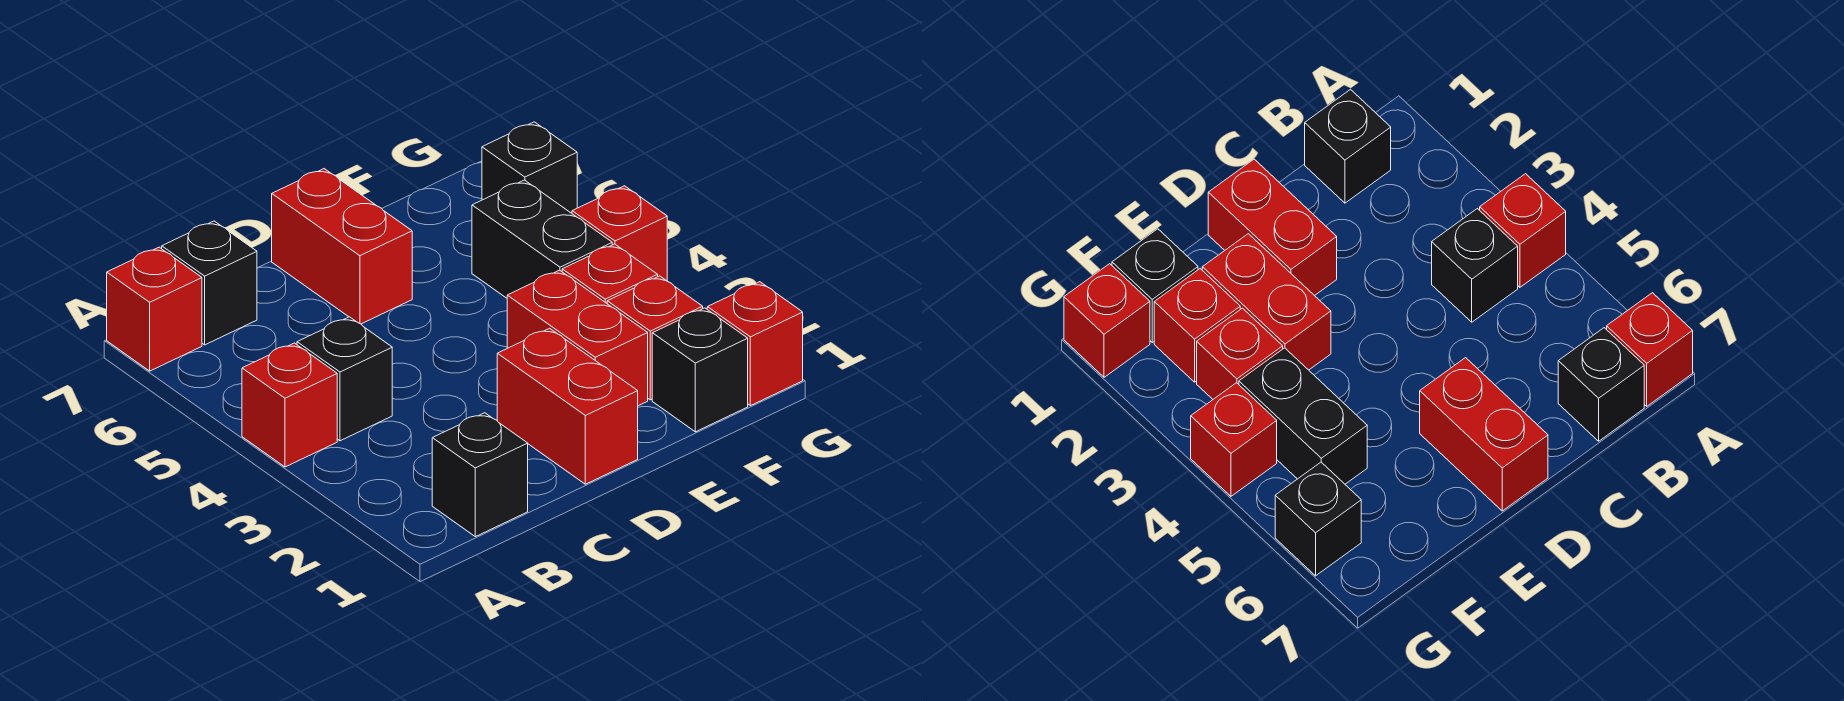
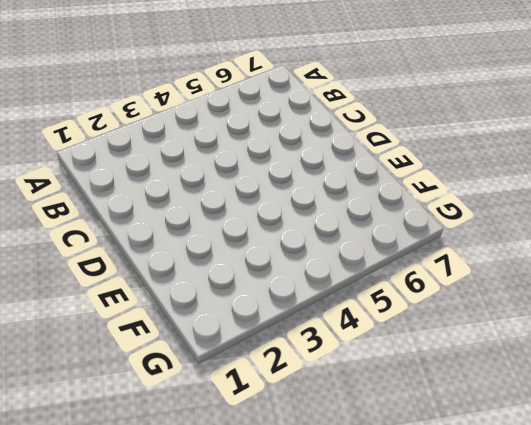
none -> red brick A4 level 1
none -> red brick A7 level 1
none -> black brick B1 level 1

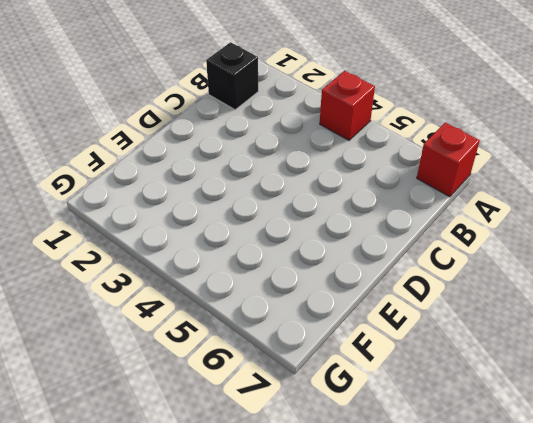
none -> black brick B4 level 1
none -> black brick B7 level 1
none -> red brick D1:D2 level 1

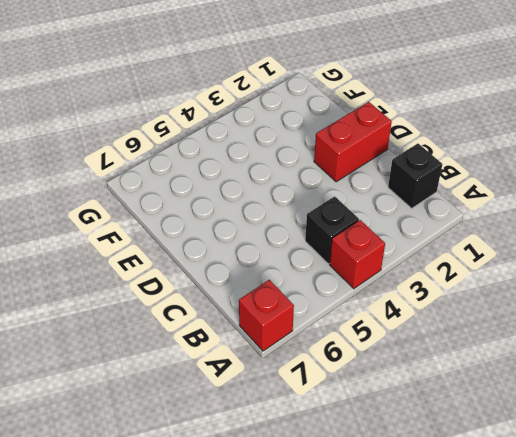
none -> black brick B7 level 1
none -> red brick D6:D7 level 1
none -> red brick E2:E3 level 1

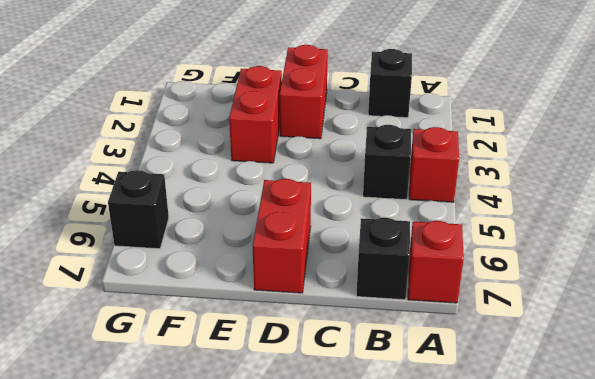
none -> black brick F1 level 1
none -> red brick F2 level 1
none -> red brick F3 level 1

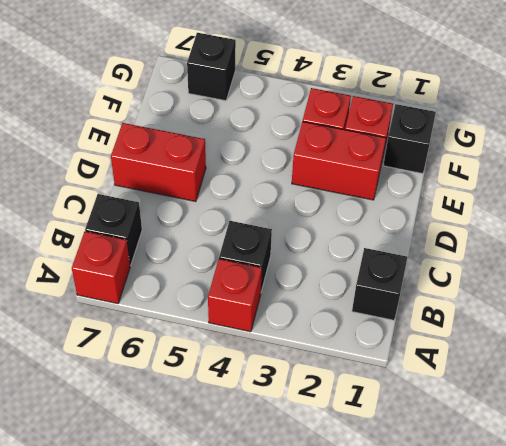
none -> red brick D1:D2 level 1
none -> black brick F4:F5 level 1
none -> red brick G1 level 1

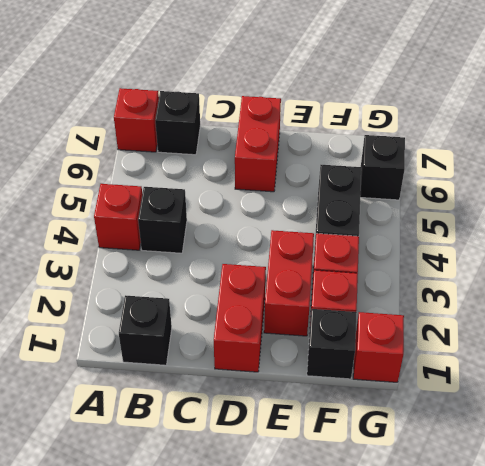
none -> red brick G4 level 1

